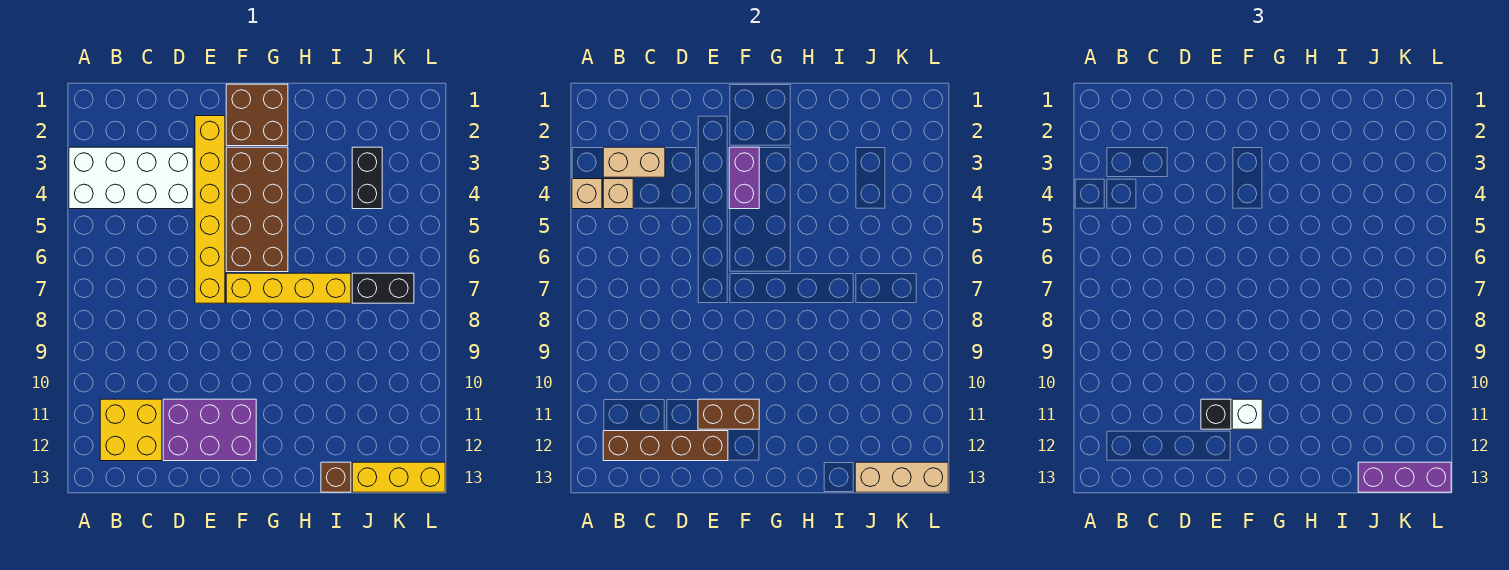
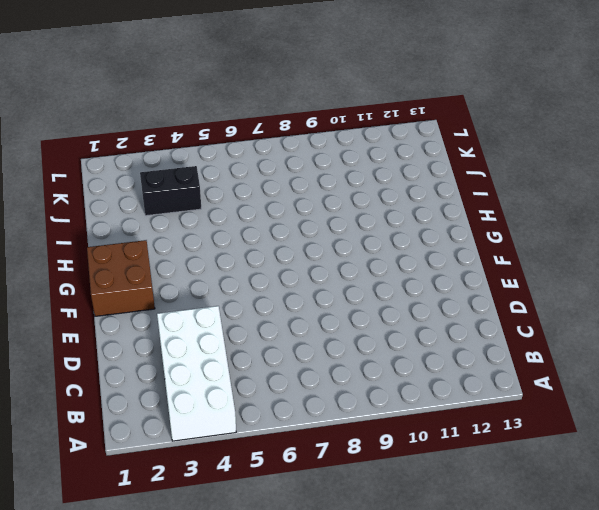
none -> yellow brick B11:C12 level 1
none -> purple brick D11:F12 level 1
none -> yellow brick E2:E7 level 1

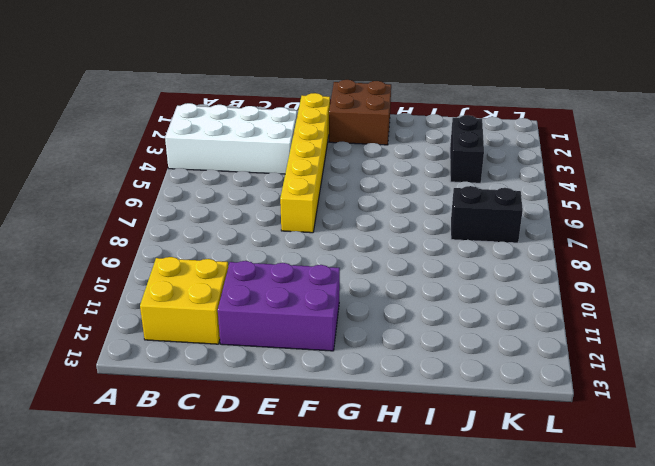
none -> brown brick F3:G6 level 1
none -> yellow brick F7:I7 level 1
none -> brown brick I13 level 1

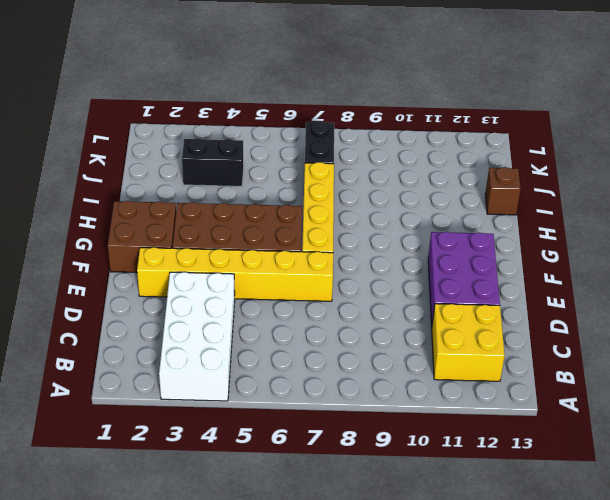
none -> yellow brick J13:L13 level 1
none -> tan brick A4 level 2
none -> tan brick B3:C3 level 2

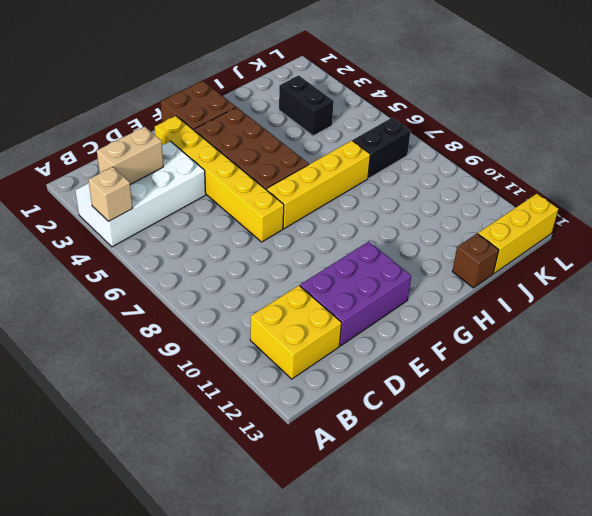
none -> tan brick B4 level 2
none -> brown brick B12:E12 level 2
none -> brown brick E11:F11 level 2

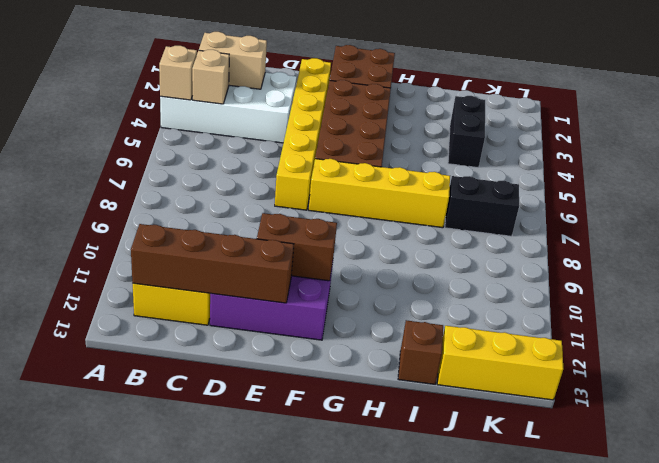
none -> purple brick F3:F4 level 2
none -> tan brick J13:L13 level 2
none -> black brick E11 level 3

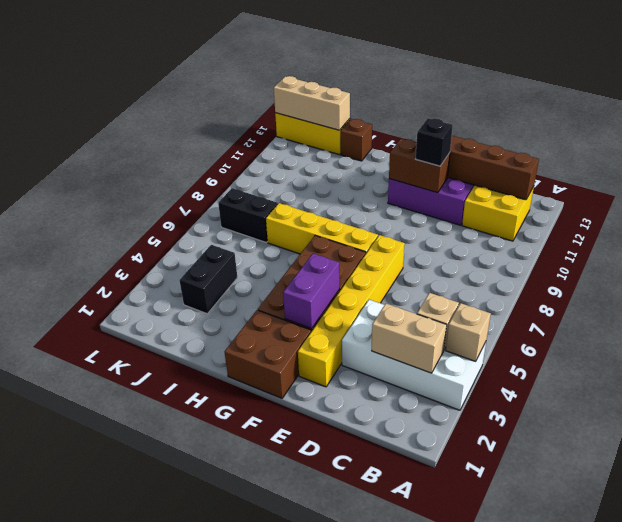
none -> white brick F11 level 3
none -> purple brick J13:L13 level 3

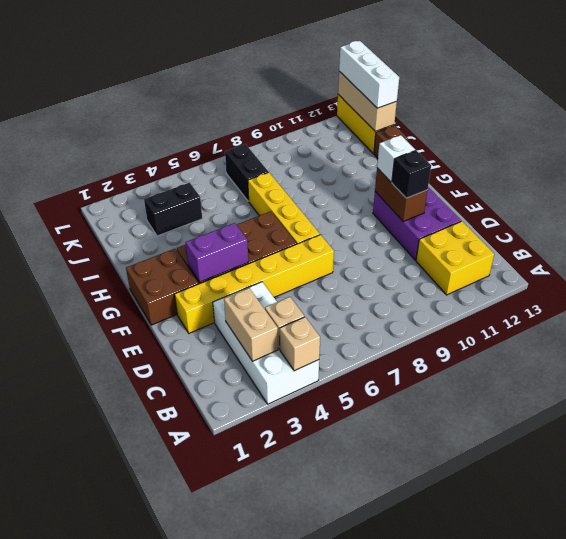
white brick J13:L13 level 3 -> purple brick J13:L13 level 3
none -> brown brick B12:E12 level 2

